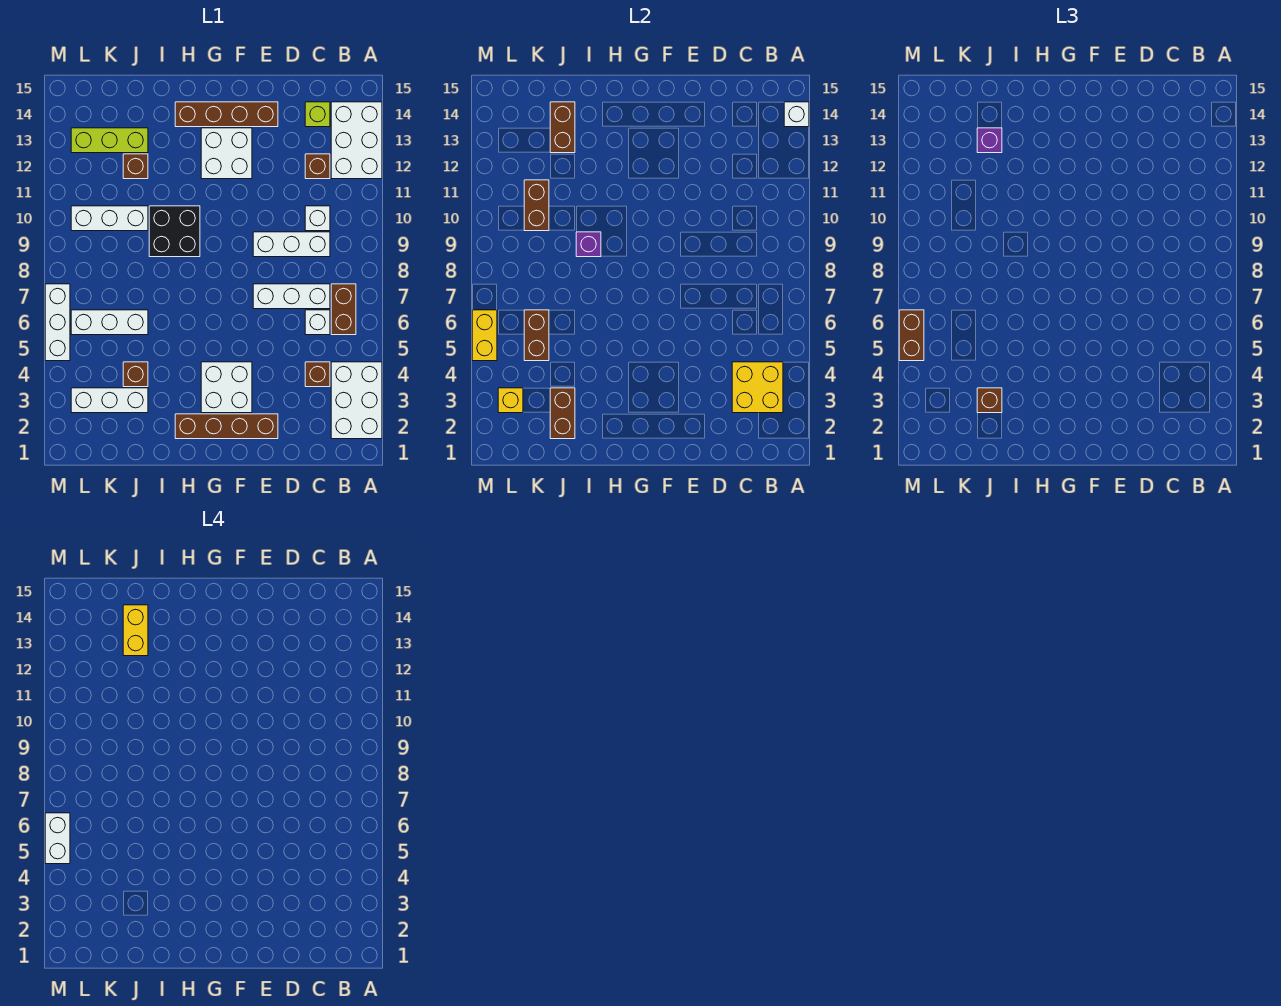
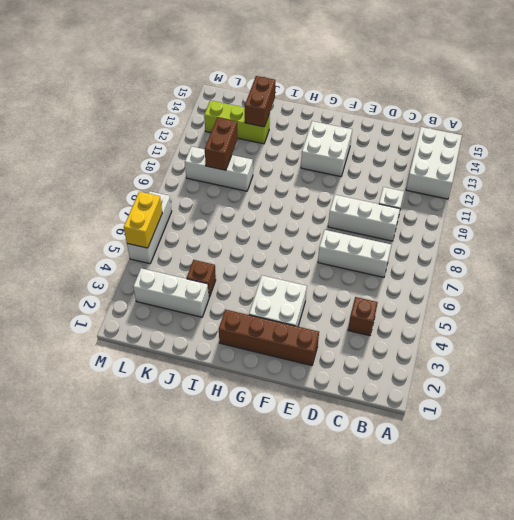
none -> white brick A2:B4 level 1
none -> brown brick B6:B7 level 1
none -> white brick C6 level 1
none -> brown brick C12 level 1

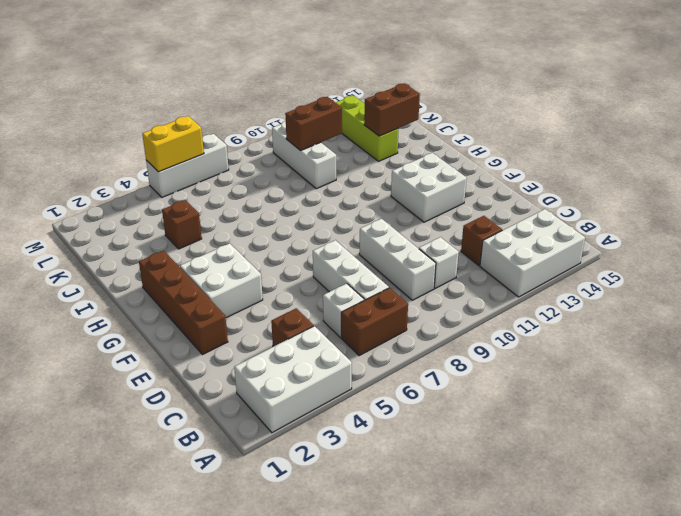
none -> lime brick C14 level 1
none -> brown brick E14:H14 level 1
none -> black brick H9:I10 level 1
none -> white brick J3:L3 level 1

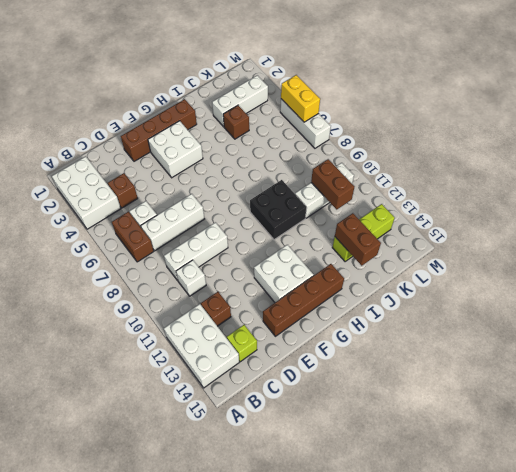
none -> white brick J6:L6 level 1
none -> brown brick J12 level 1
none -> white brick A14 level 2
none -> yellow brick B3:C4 level 2

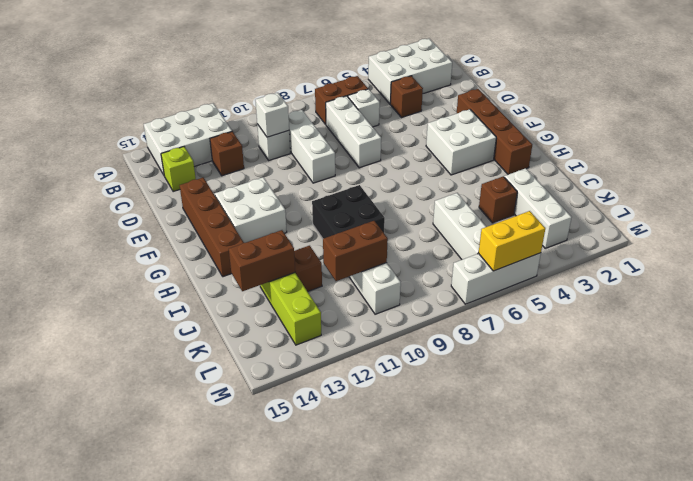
white brick C10 level 2 -> white brick A14 level 2
none -> yellow brick B3:C4 level 2
none -> purple brick I9 level 2
none -> brown brick J2:J3 level 2
none -> brown brick K5:K6 level 2

